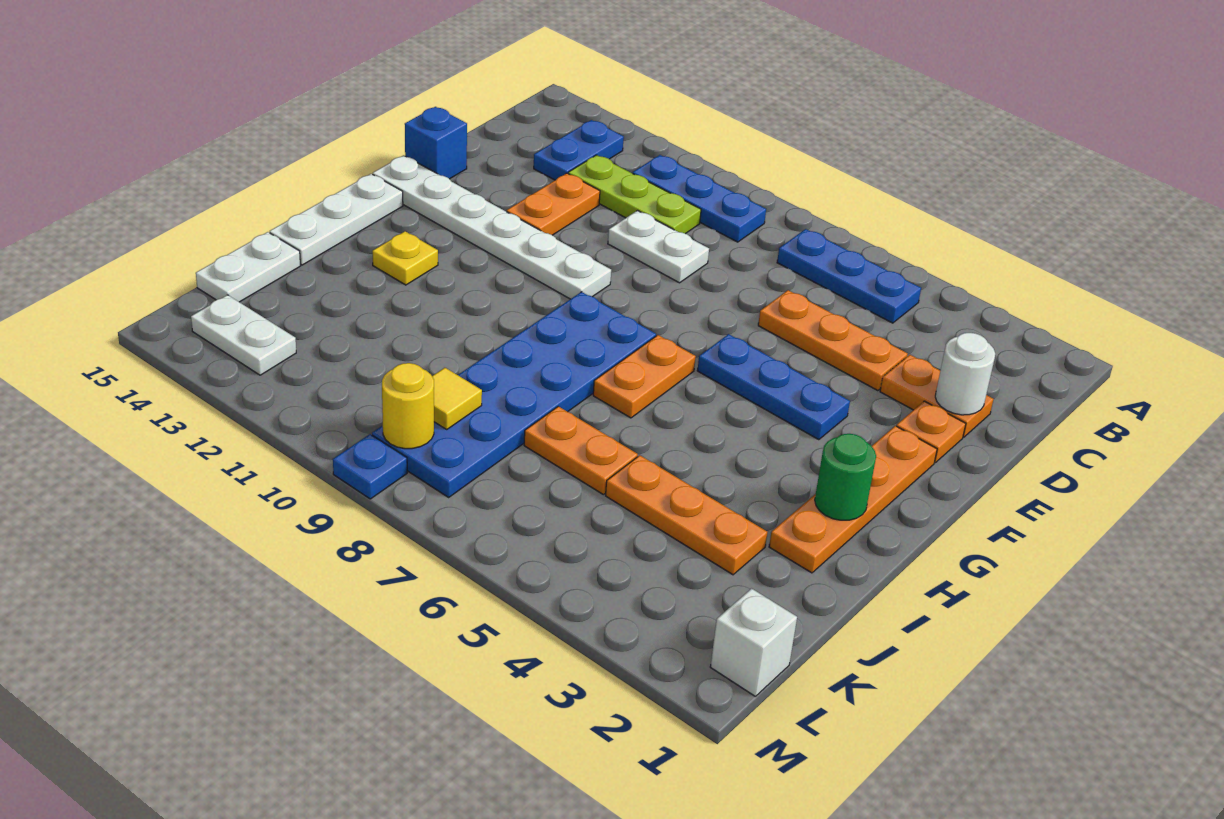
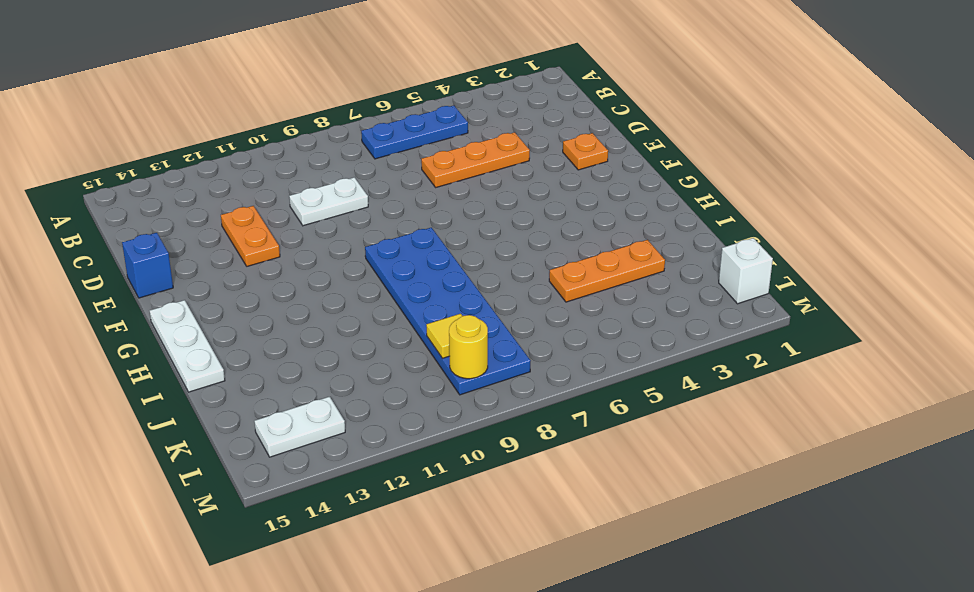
none -> blue plate B9:B11 level 1
none -> blue plate B13:C13 level 1
none -> lime plate C10:C12 level 1

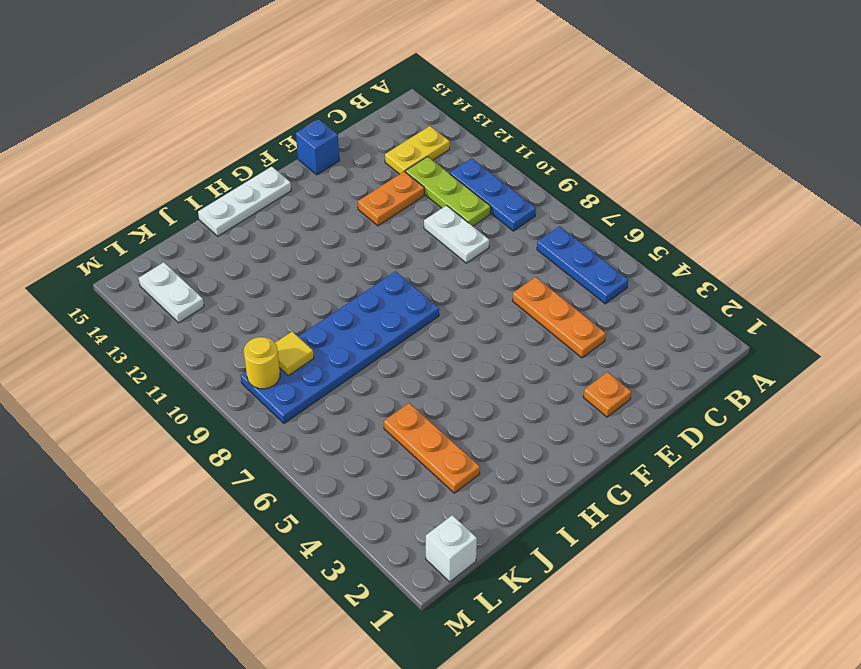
yellow plate B13:C13 level 1 -> blue plate B13:C13 level 1
none -> orange plate D2:D3 level 1
none -> orange plate F2:I2 level 1
none -> blue plate F4:F6 level 1

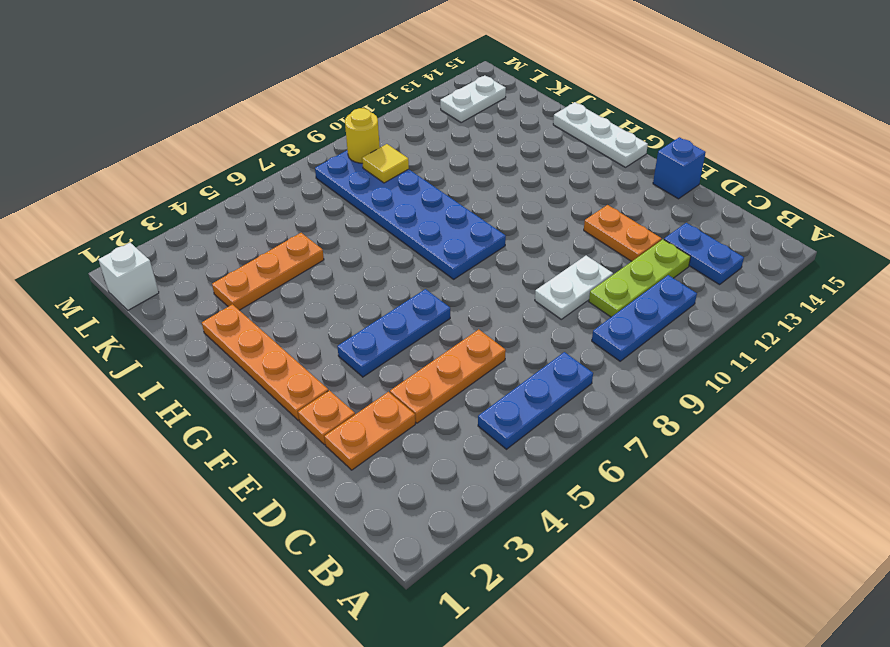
none -> white plate F10:F15 level 1
none -> orange plate G7:H7 level 1
none -> yellow plate H13 level 1

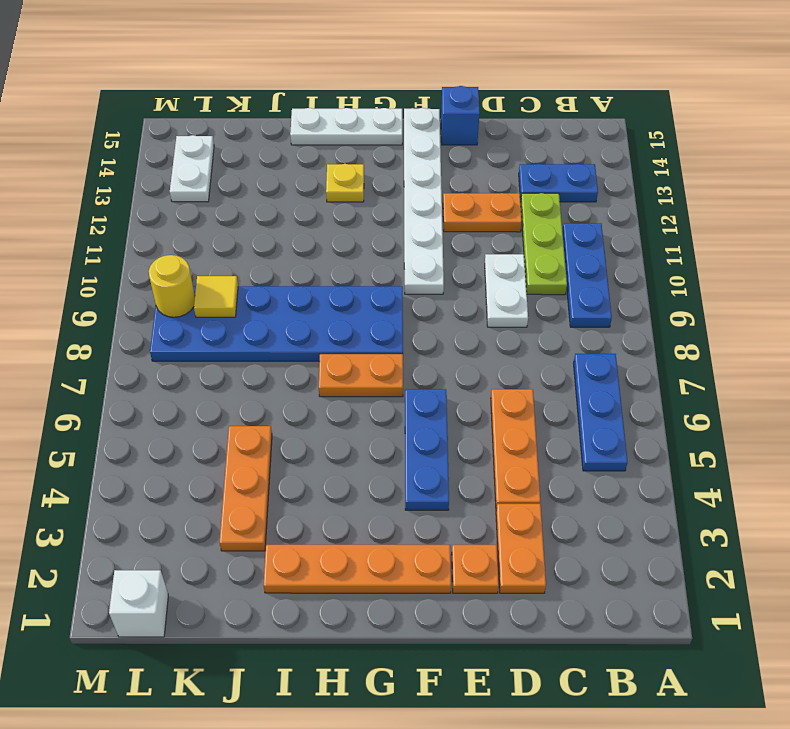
none -> orange plate J6:J7 level 1
none -> white plate J15:K15 level 1
none -> blue plate M9 level 1

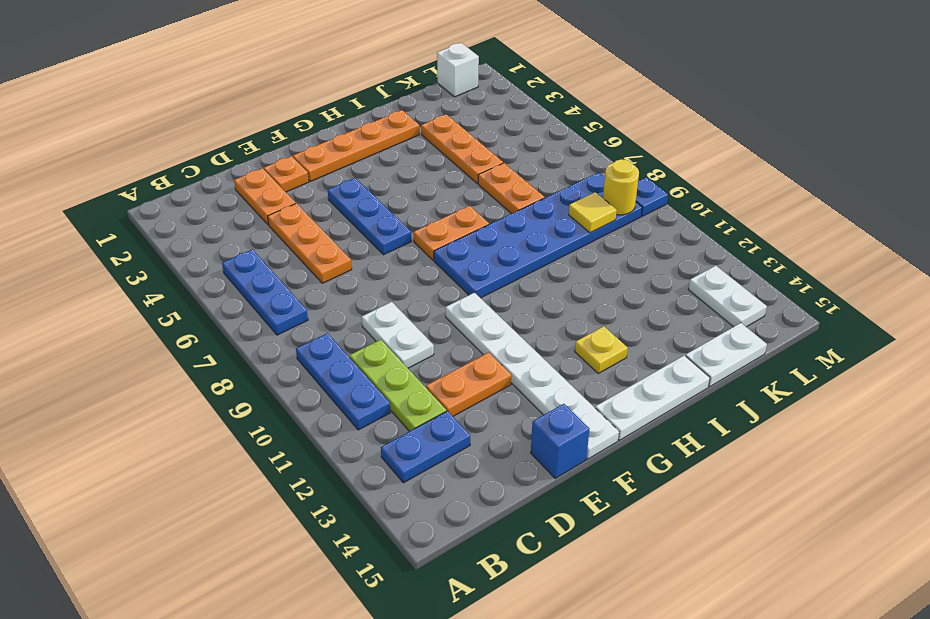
none -> white round brick D2 level 2
none -> green round brick H2 level 2

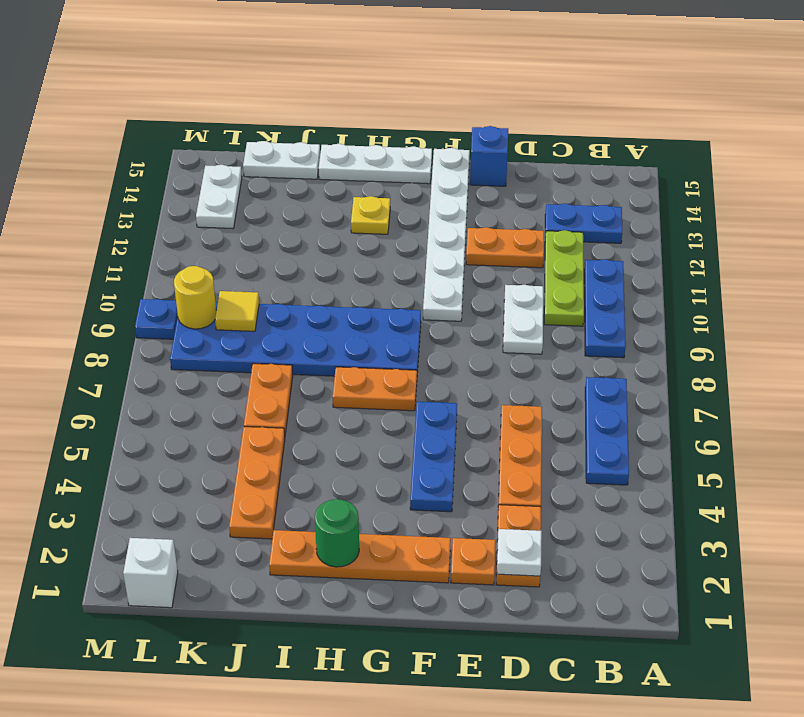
white plate D2 level 2 -> white round brick D2 level 2

